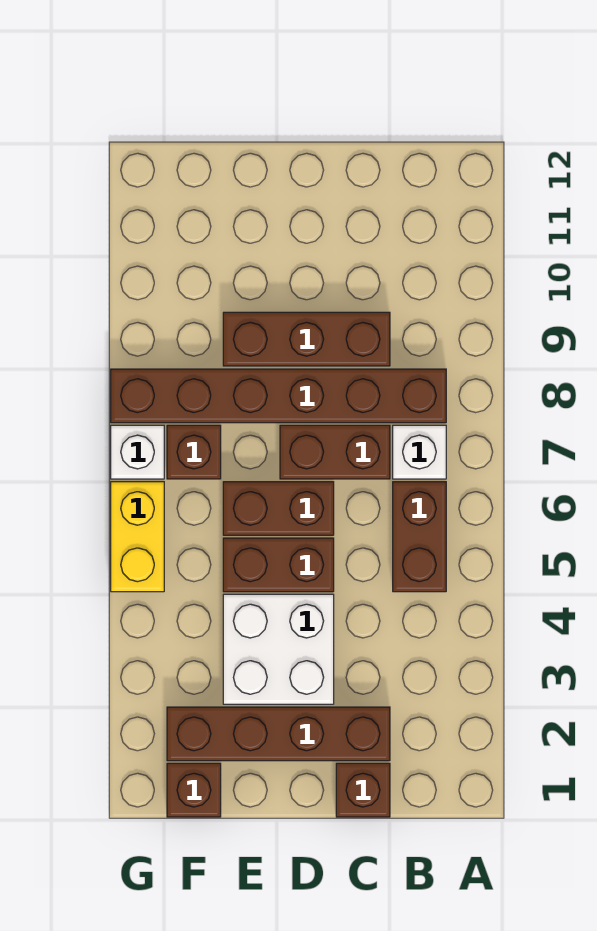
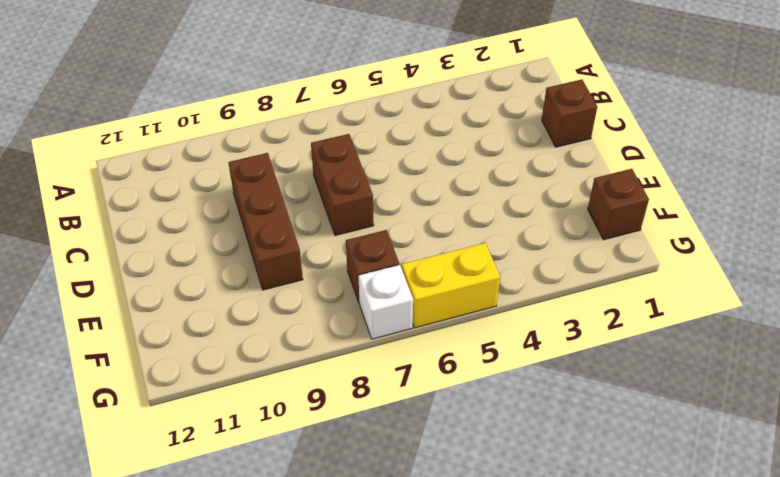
none -> brown brick B5:B6 level 1
none -> white brick B7 level 1
none -> brown brick B8:G8 level 1

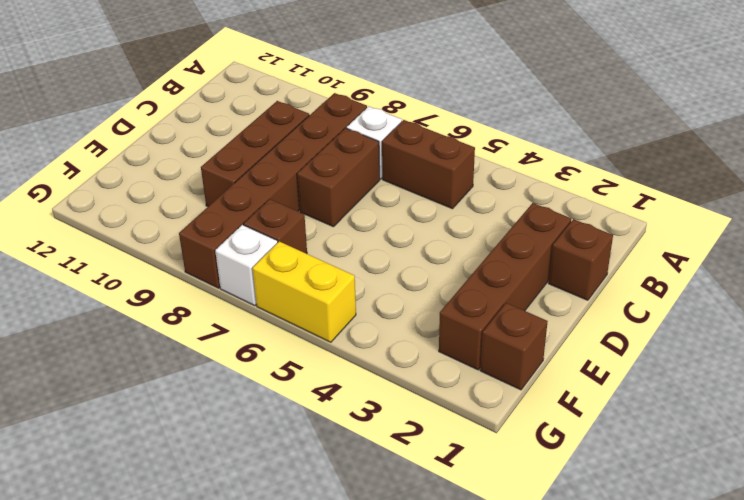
none -> white brick D3:E4 level 1
none -> brown brick D5:E5 level 1
none -> brown brick D6:E6 level 1

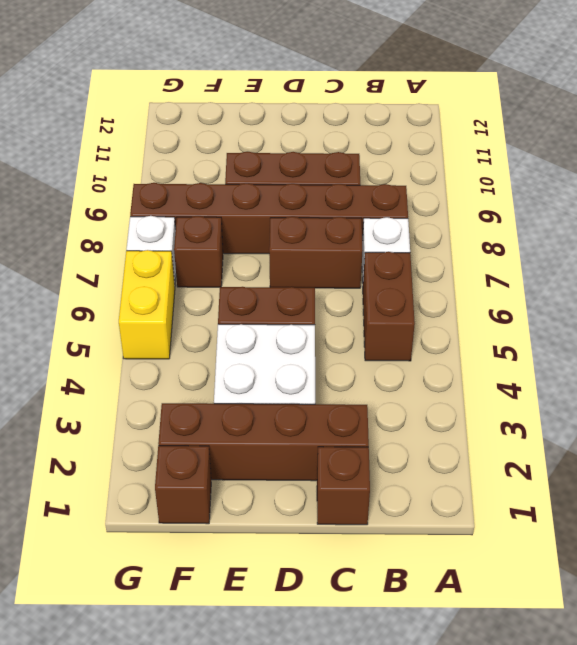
none -> brown brick D6:E6 level 1

